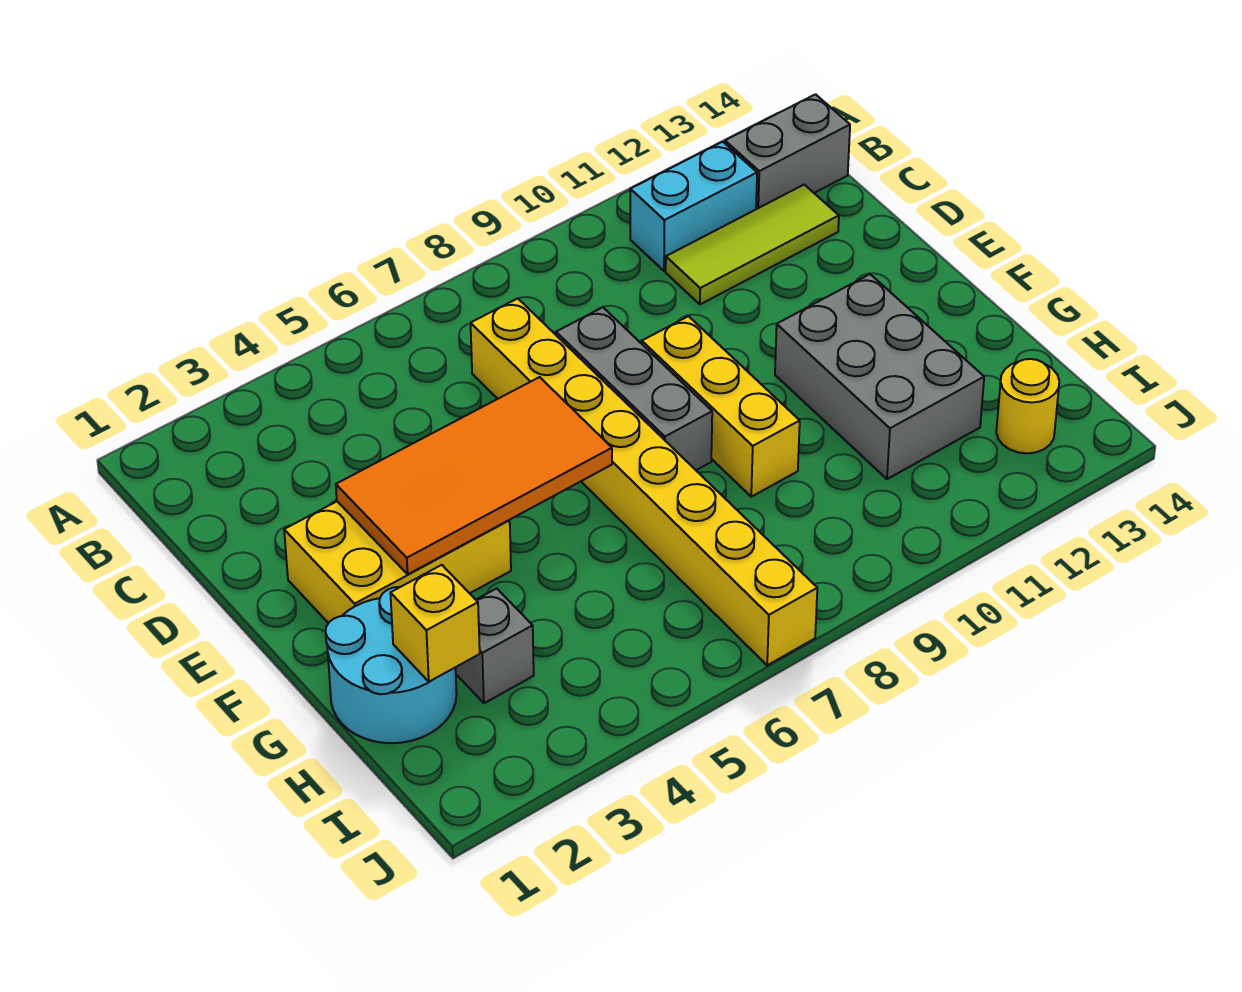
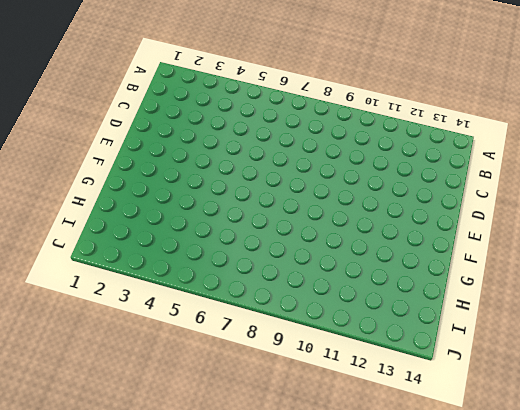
none -> cyan brick B11:B12 level 1
none -> grey brick B13:B14 level 1
none -> yellow brick C7:J7 level 1

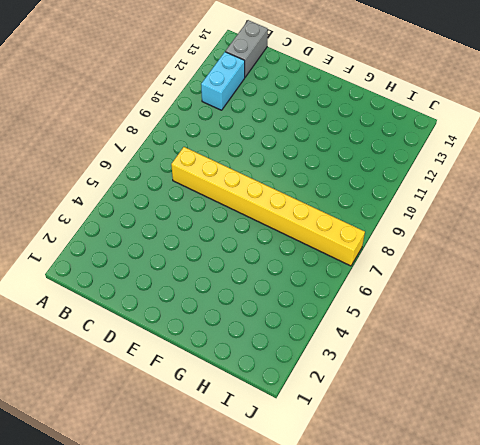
none -> lime tile C11:C13 level 1
none -> grey brick D8:F8 level 1
none -> yellow brick E2:F4 level 1

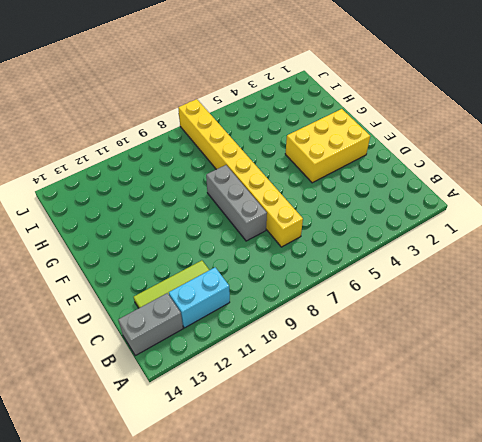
none -> yellow brick E9:G9 level 1
none -> grey brick F11:H12 level 1
none -> cyan round brick G1:H2 level 1

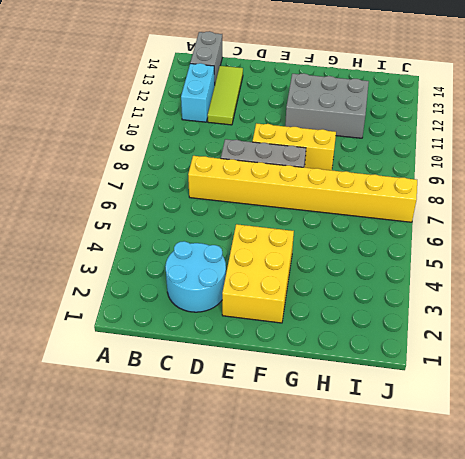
cyan round brick C2:D3 level 1 -> cyan round brick G1:H2 level 1
none -> grey brick H3 level 1
none -> yellow round brick I13 level 1
none -> orange tile E3:F6 level 2

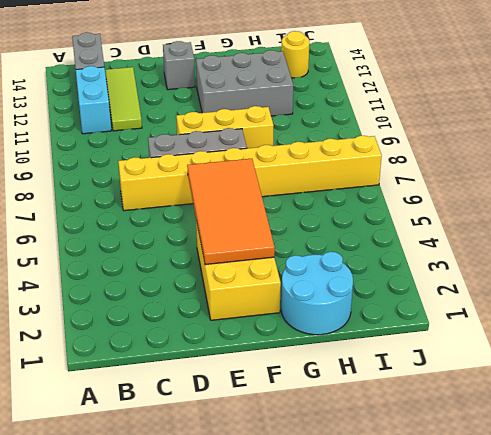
grey brick E13 level 1 -> grey brick H3 level 1
none -> yellow brick H2 level 2

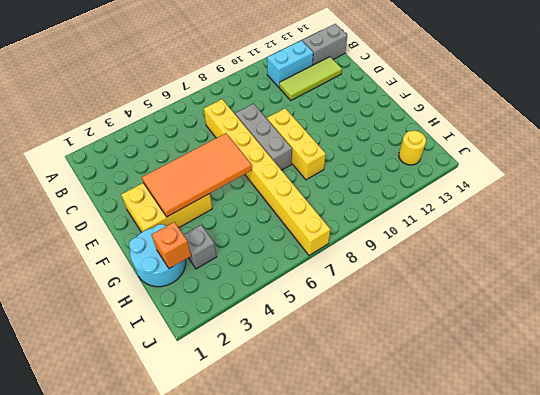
orange brick H2 level 2 -> yellow brick H2 level 2
none -> grey brick F11:H12 level 1

